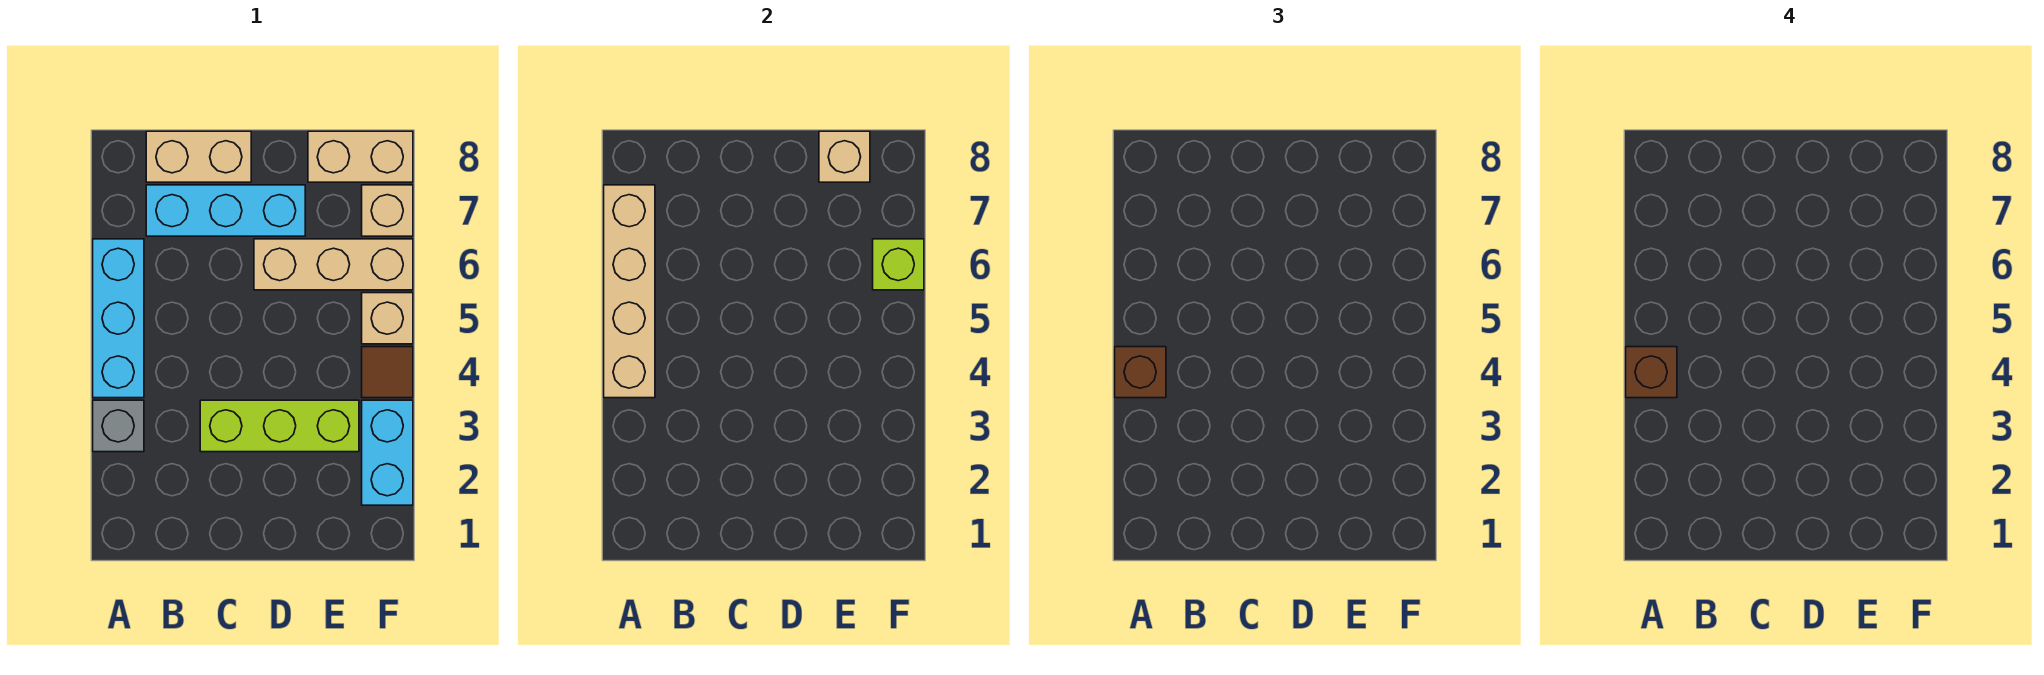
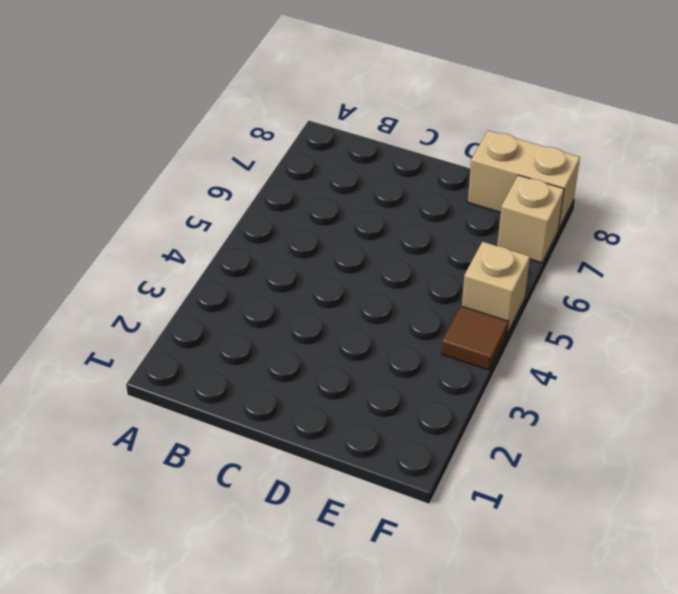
none -> grey brick A3 level 1
none -> cyan brick A4:A6 level 1
none -> cyan brick B7:D7 level 1

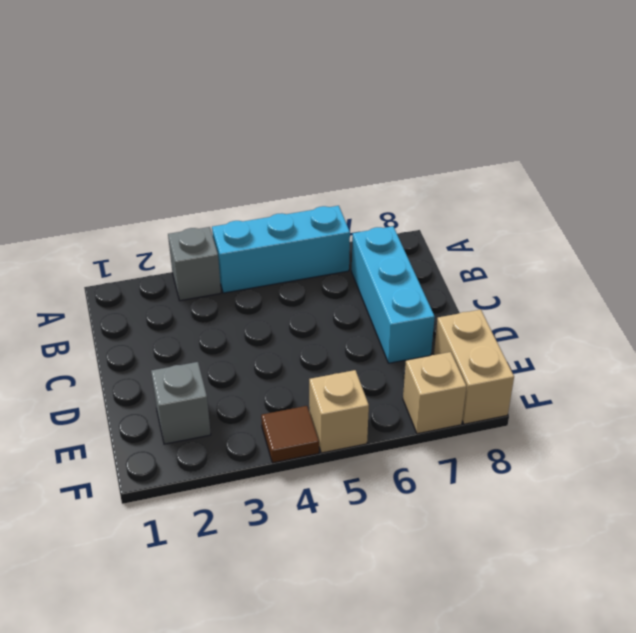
grey brick E2 level 1 -> none
none -> tan brick B8:C8 level 1
none -> lime brick C3:E3 level 1
none -> tan brick D6:F6 level 1

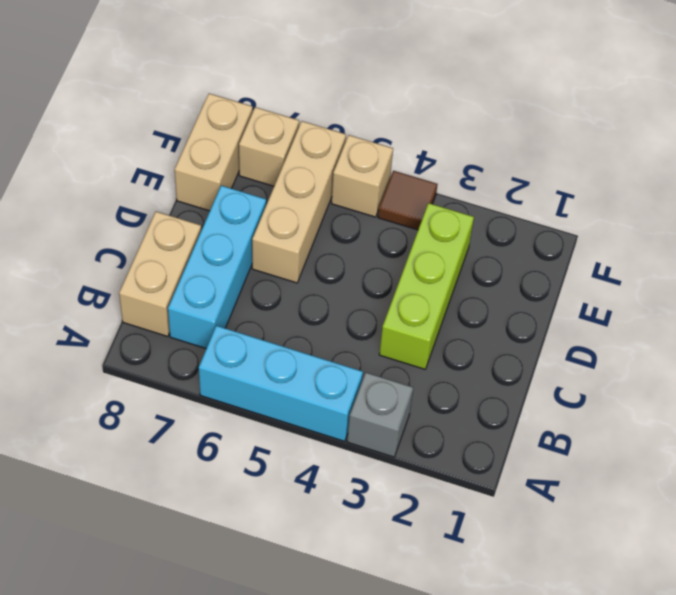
none -> cyan brick F2:F3 level 1
none -> tan brick A4:A7 level 2
none -> tan brick E8 level 2

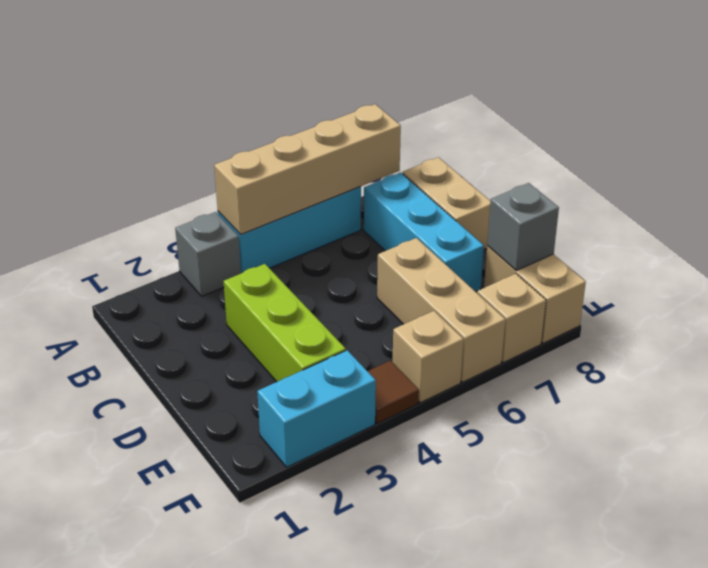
grey brick E8 level 2 -> tan brick E8 level 2
none -> lime brick F6 level 2
none -> brown brick A4 level 3
none -> brown brick A4 level 4

